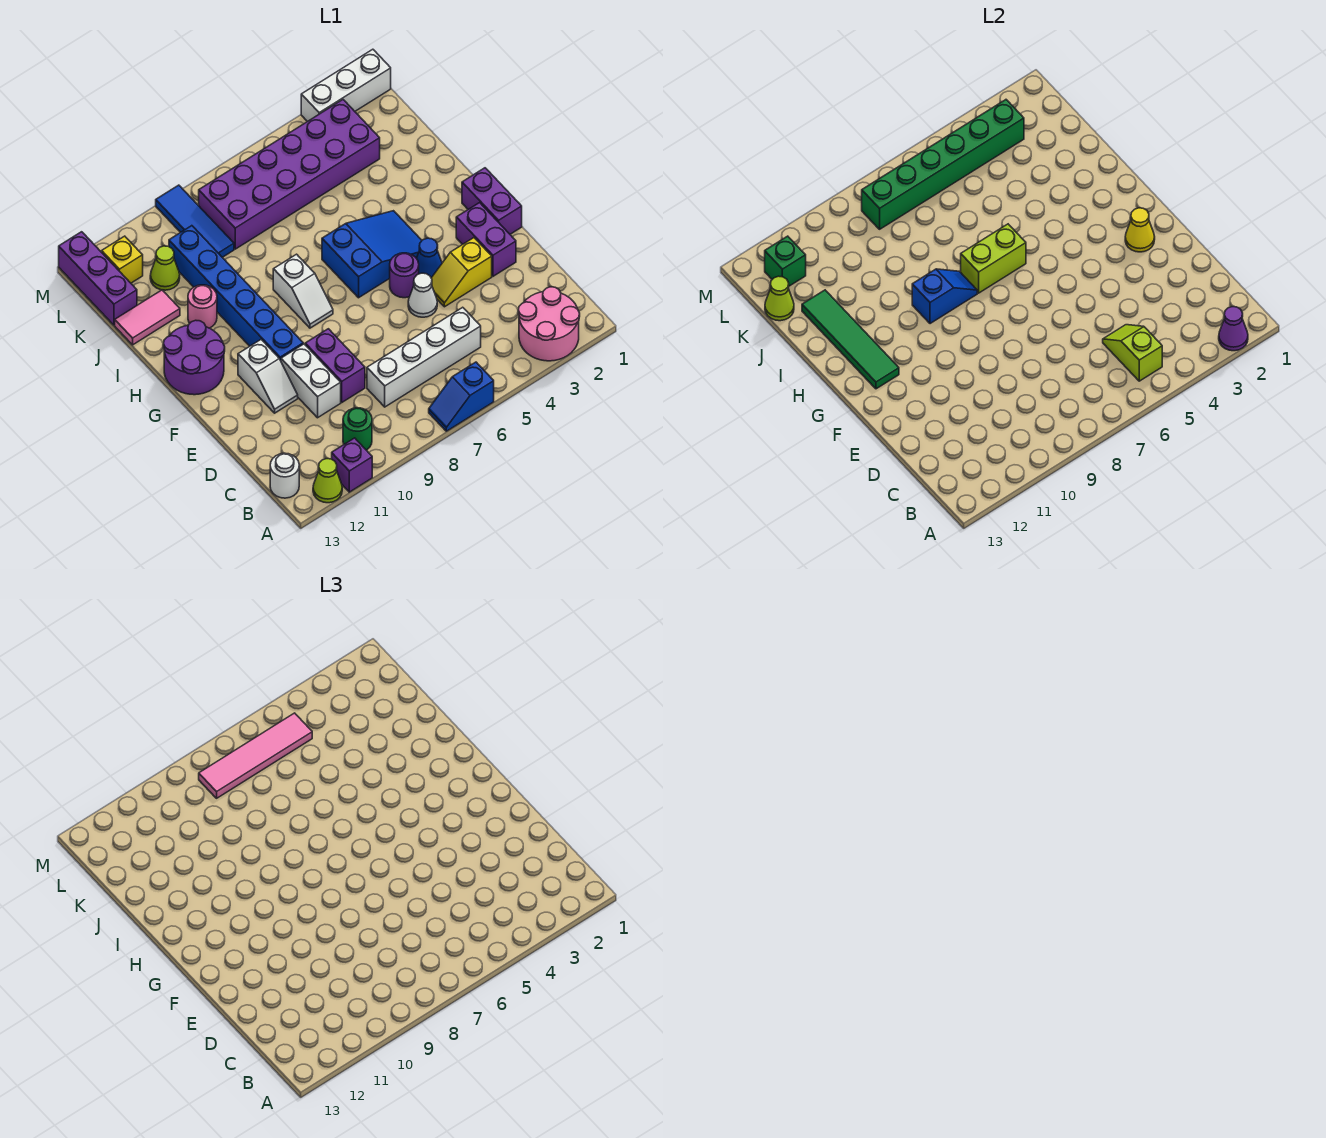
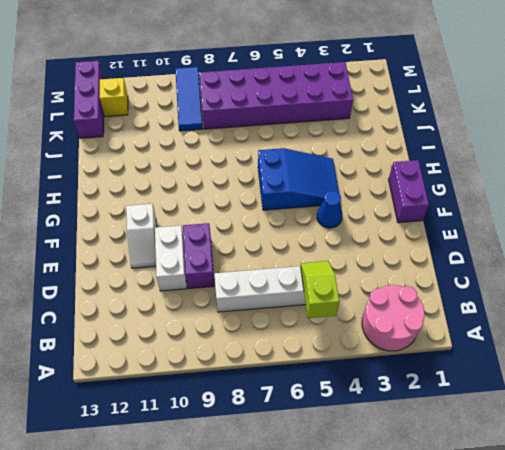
none -> blue slope A6:A7 level 1 top 6
none -> purple brick A11 level 1
none -> lime cone A12 level 1
none -> green round brick B10 level 1

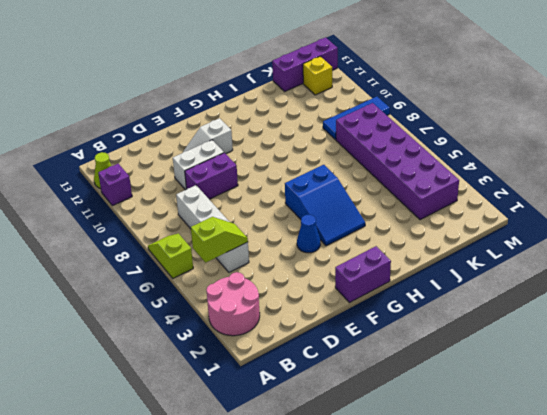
lime slope A6:A7 level 1 top 6 -> blue slope A6:A7 level 1 top 6
none -> green round brick B10 level 1
none -> white round brick B13 level 1
none -> purple brick E2:F2 level 1
none -> yellow slope E3:E4 level 1 top 3

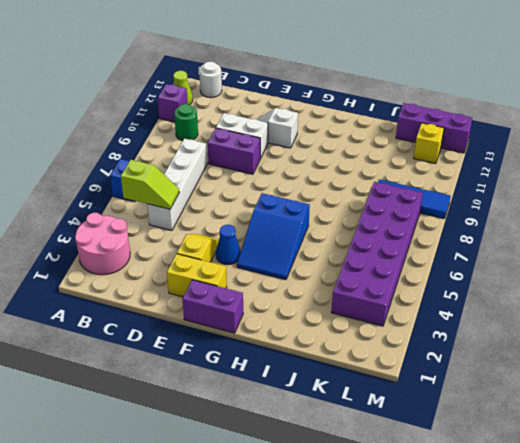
yellow brick E2:F2 level 1 -> purple brick E2:F2 level 1
none -> white cone E5 level 1
none -> purple round brick F5 level 1
none -> blue brick F10:K10 level 1
none -> white slope G8:H8 level 1 top H

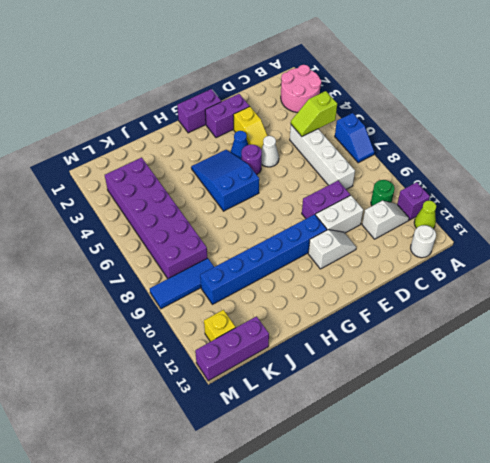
white slope B11:C11 level 1 top C -> white slope G8:H8 level 1 top H
none -> purple round brick G12:H13 level 1
none -> pink round brick I11 level 1
none -> pink tile J12:J13 level 1
none -> lime cone K11 level 1

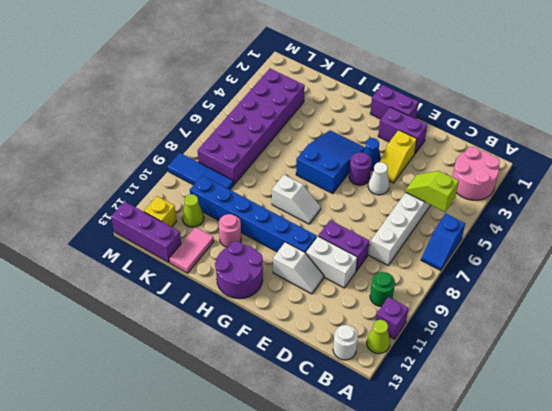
none -> white brick M1:M3 level 1
none -> purple cone A2 level 2
none -> yellow cone F2 level 2
none -> green tile G12:J12 level 2

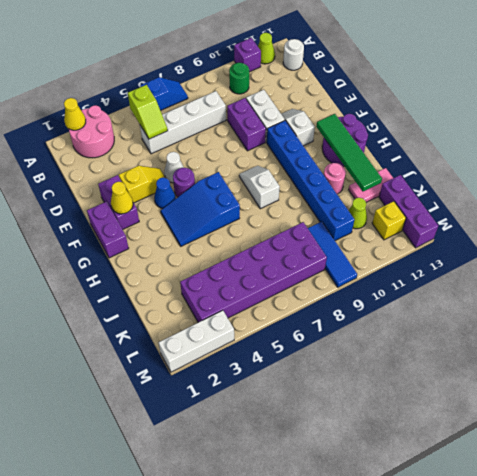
yellow cone A2 level 2 -> purple cone A2 level 2
none -> lime brick H6:H7 level 2
none -> blue slope H8:H9 level 2 top 9
none -> lime cone K13 level 2
none -> green brick L3:L8 level 2

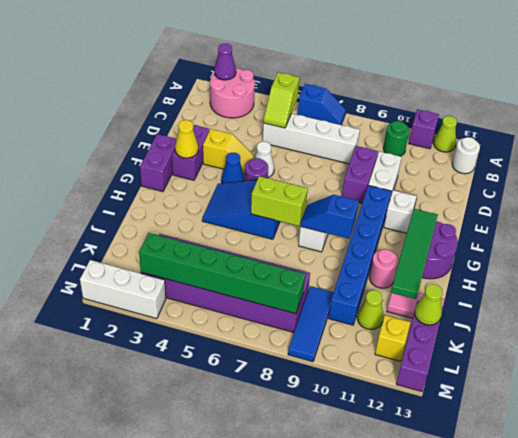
none -> green brick L12 level 2
none -> pink tile L5:L8 level 3

